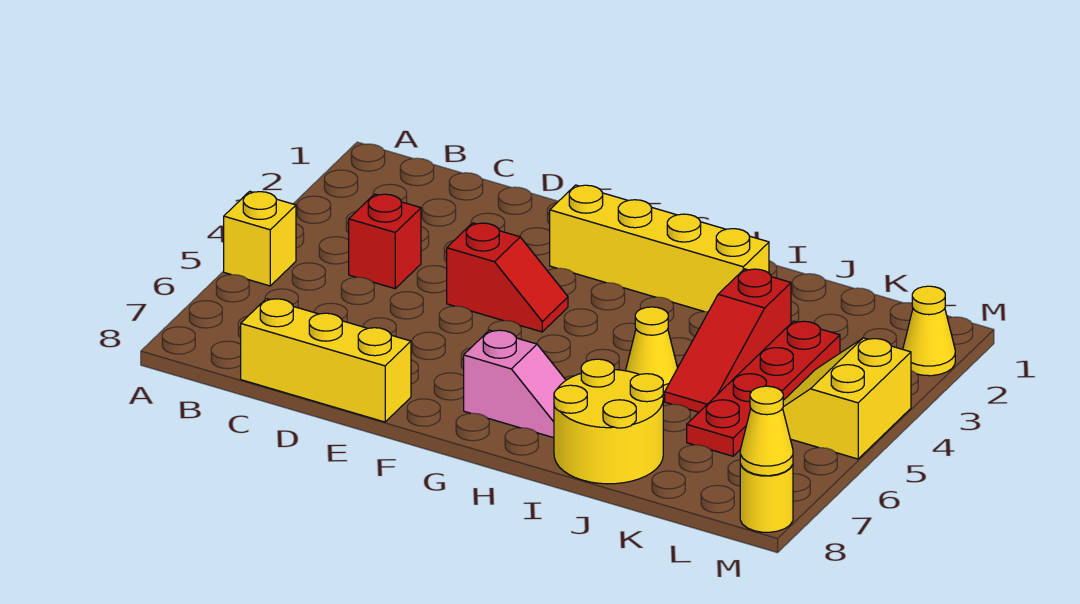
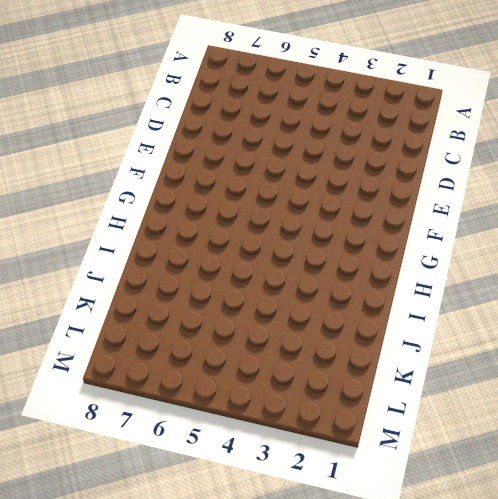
none -> yellow brick A5 level 1
none -> red brick C4 level 1
none -> yellow brick C8:E8 level 1

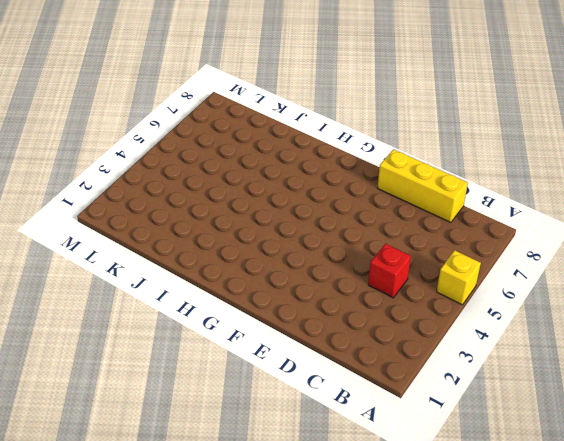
none -> red slope E4:F4 level 1 top E
none -> yellow brick F2:I2 level 1
none -> pink slope G7:H7 level 1 top G

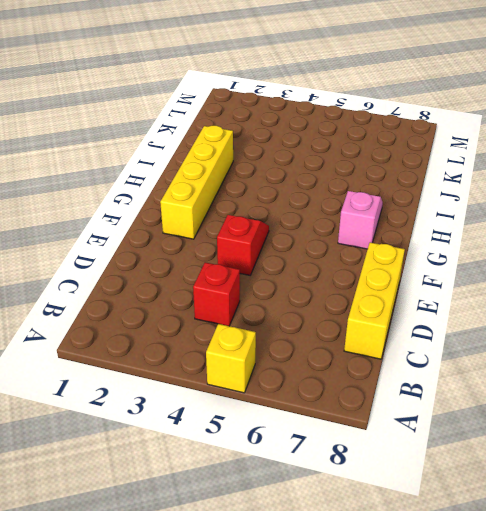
none -> yellow cone I5 level 1
none -> yellow round brick I7:J8 level 1
none -> red slope J3:J5 level 1 top 3

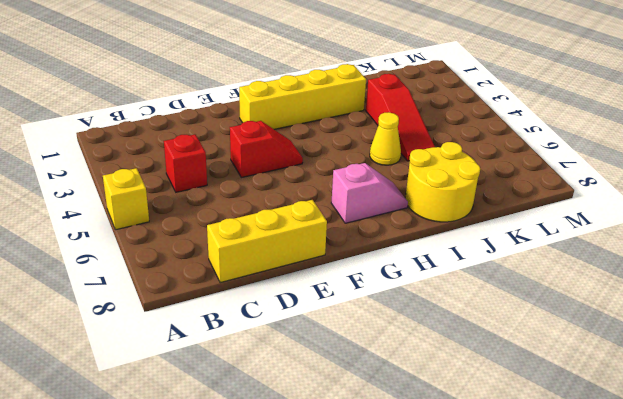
none -> red plate K3:K6 level 1
none -> yellow slope L4:M5 level 1 top M
none -> yellow cone M2 level 1

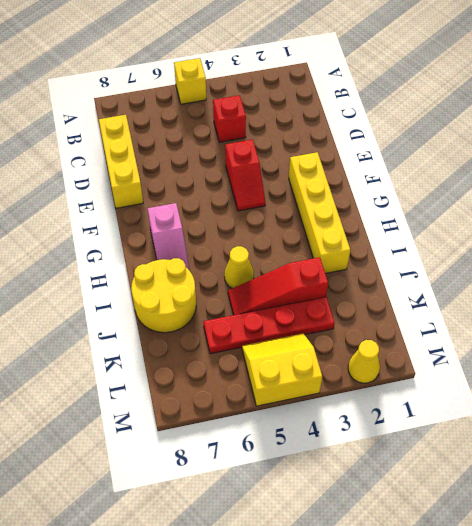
none -> yellow round brick M8 level 1
none -> yellow cone M8 level 2

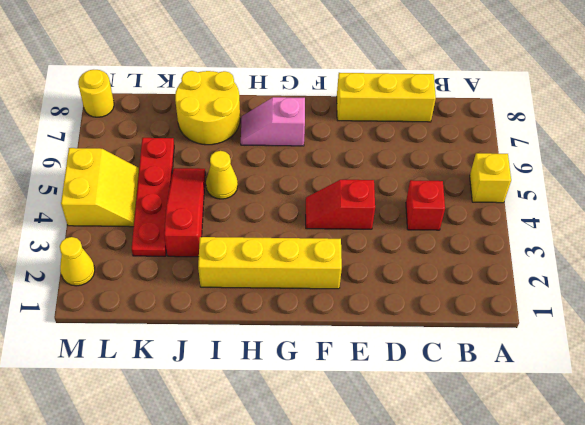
none -> yellow cone M8 level 2

